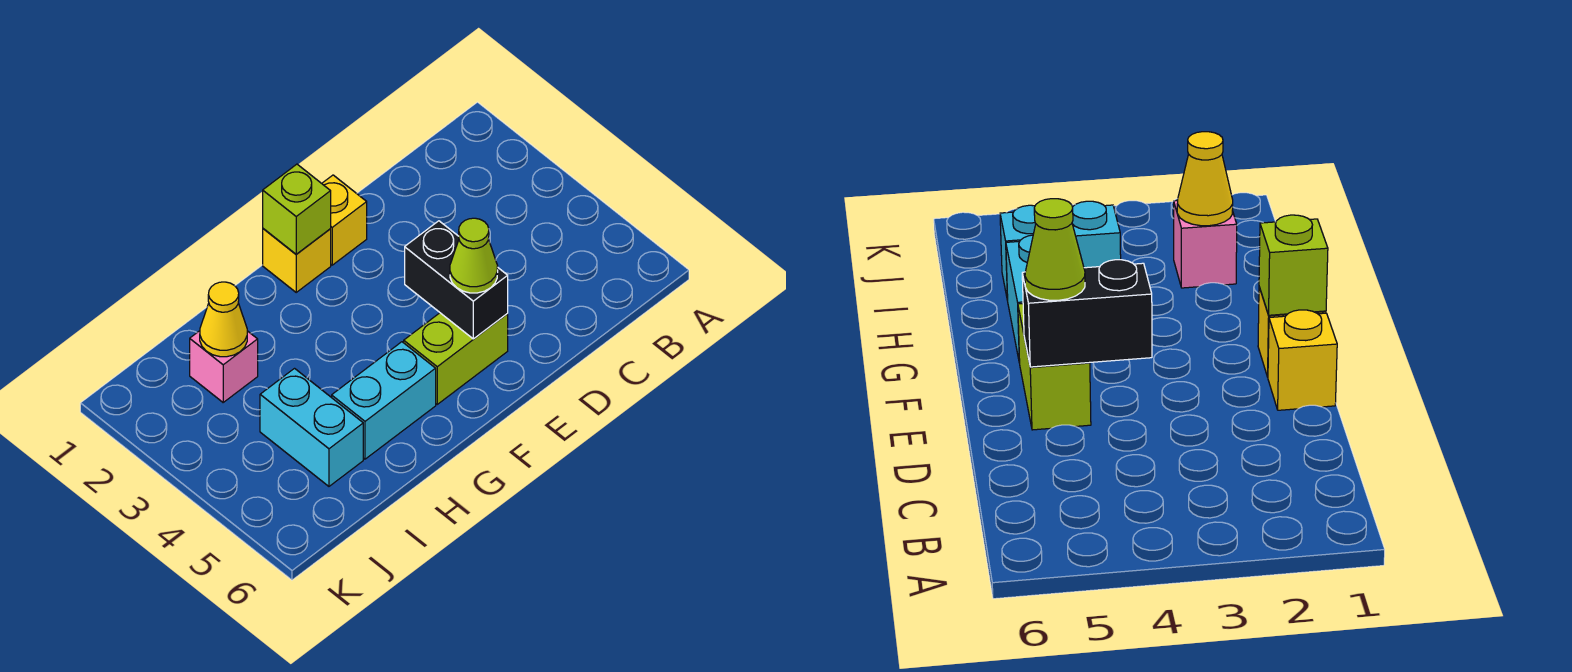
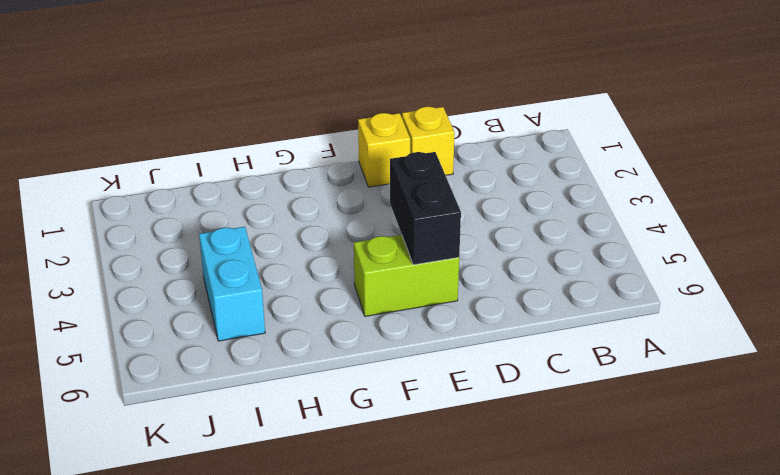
yellow brick D1 level 1 -> yellow brick F1 level 1
none -> cyan brick G5:H5 level 1
none -> pink brick I2 level 1

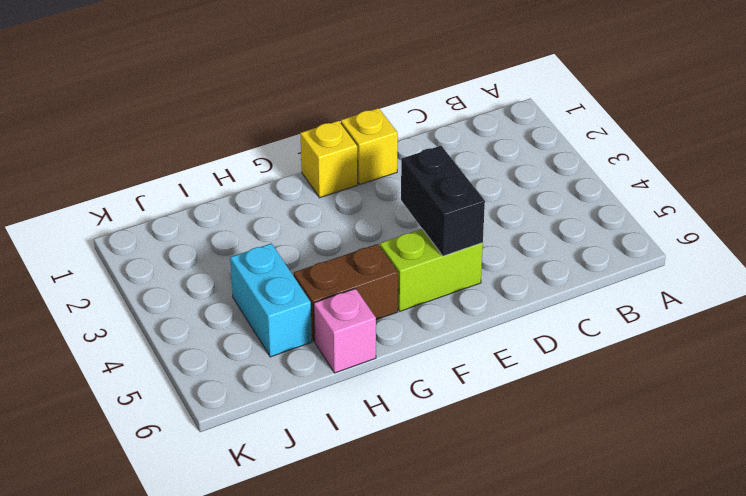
brown brick G5:H5 level 1 -> cyan brick G5:H5 level 1
pink brick H6 level 1 -> pink brick I2 level 1
none -> lime brick F1 level 2
none -> yellow cone I2 level 2

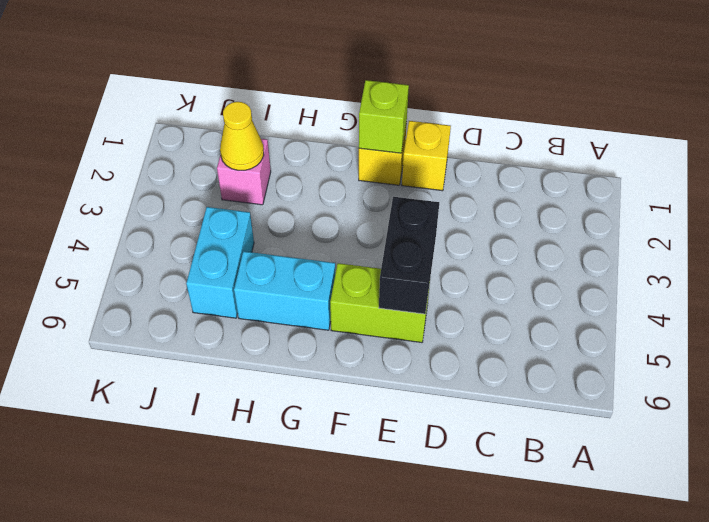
none -> lime cone E5 level 3

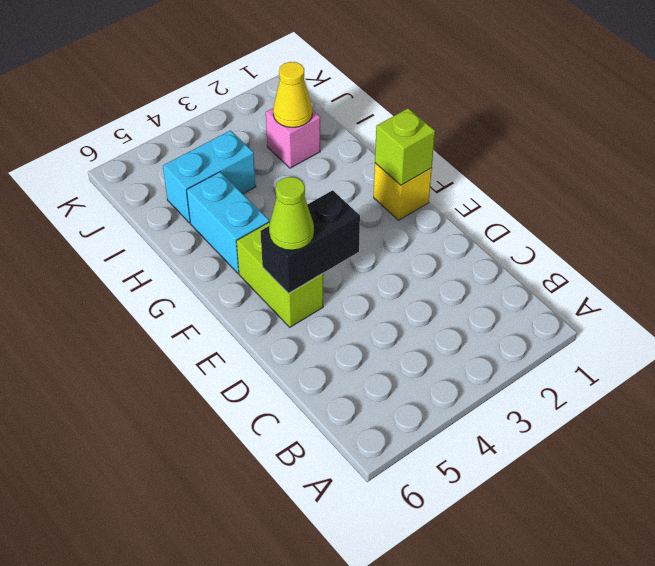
none -> yellow brick E1 level 1

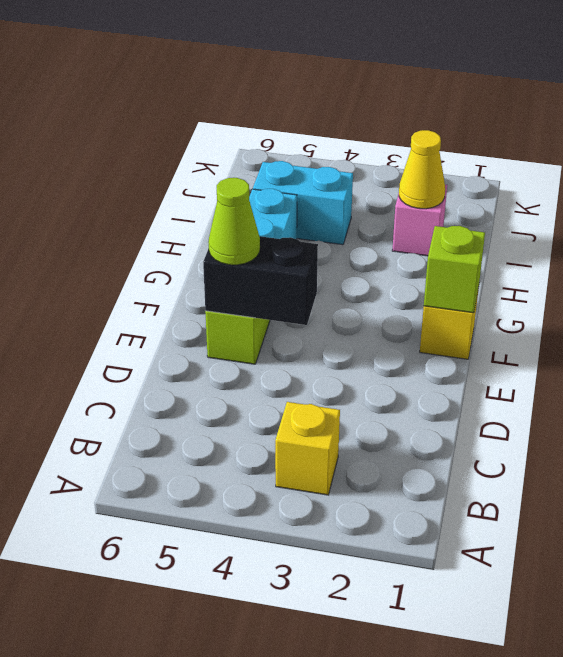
yellow brick B3 level 1 -> yellow brick E1 level 1

